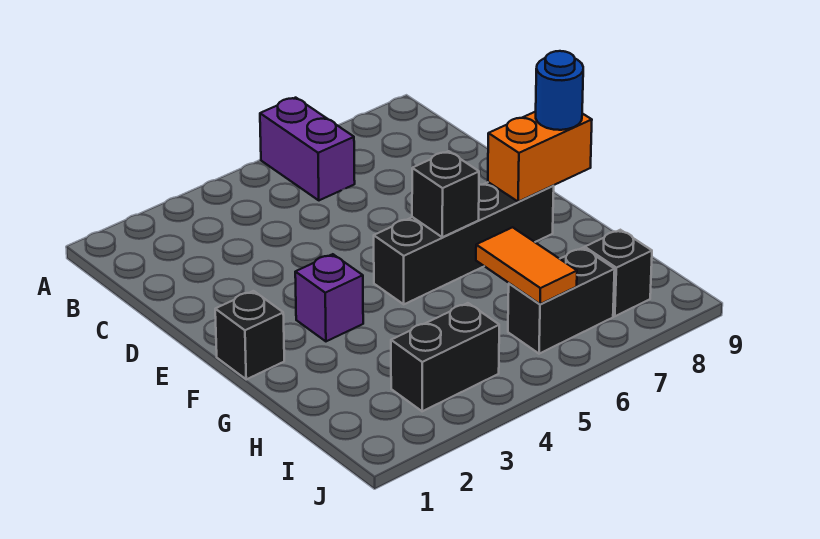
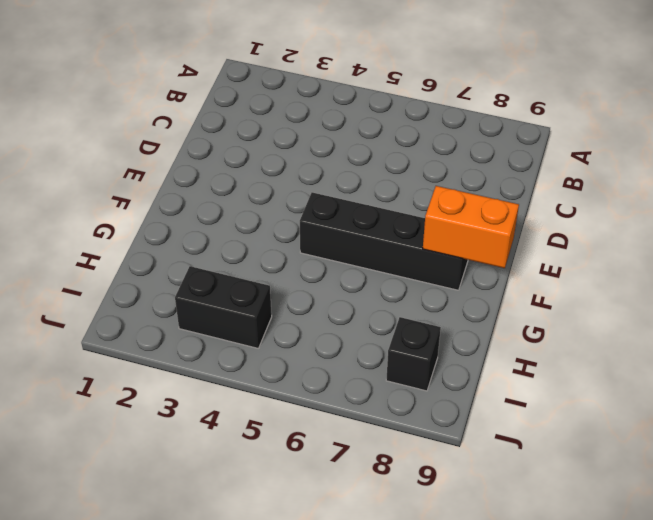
none -> purple brick A6:B6 level 1
none -> black brick F1 level 1

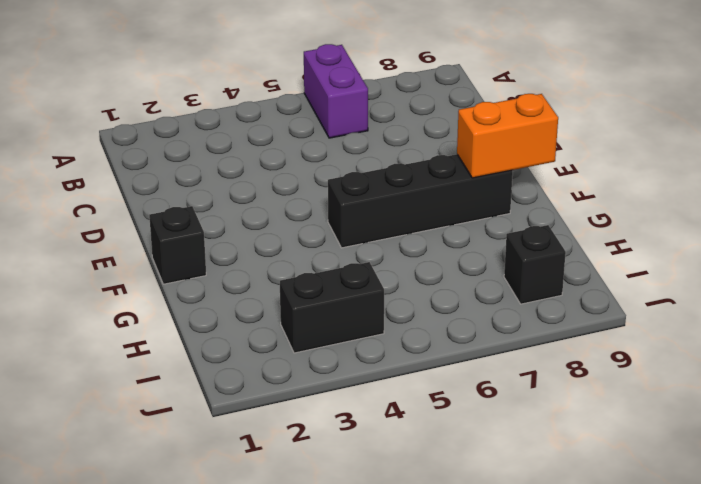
none -> purple brick F3 level 1
none -> black brick I6:I7 level 1

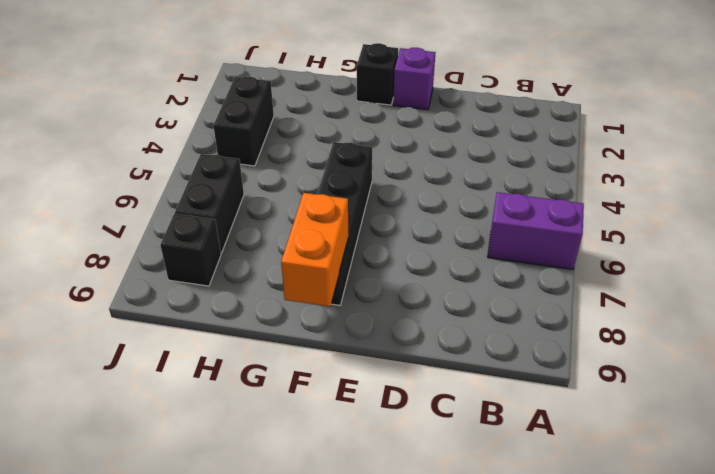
purple brick E1 level 1 -> purple brick F3 level 1
none -> black brick F6 level 2
none -> orange tile H6:I6 level 2

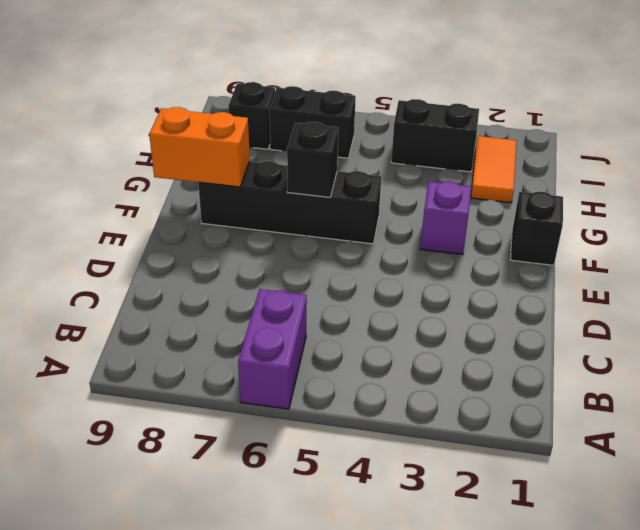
orange tile H2:I2 level 1 -> orange tile H6:I6 level 2
none -> blue round brick F9 level 3

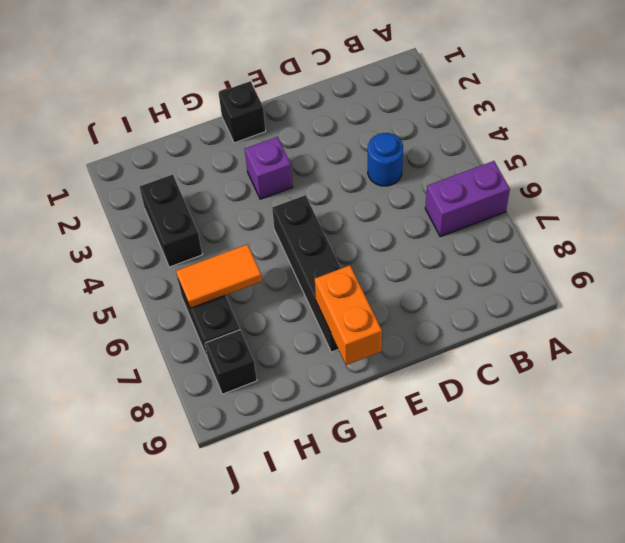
blue round brick C4 level 1 -> blue round brick F9 level 3
none -> black brick F6 level 2

